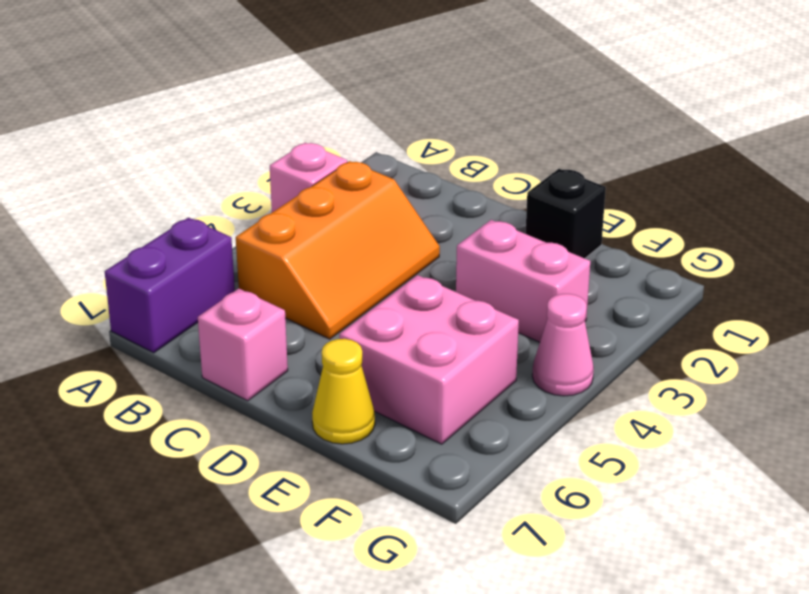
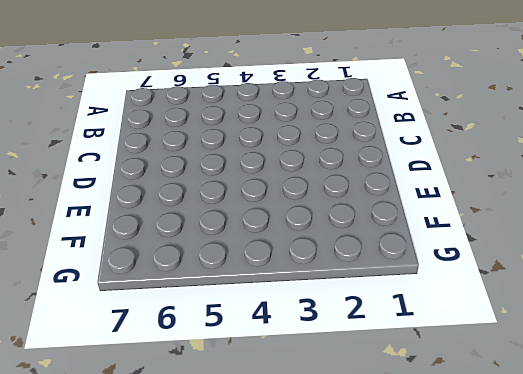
none -> pink brick A3 level 1
none -> purple brick A6:A7 level 1

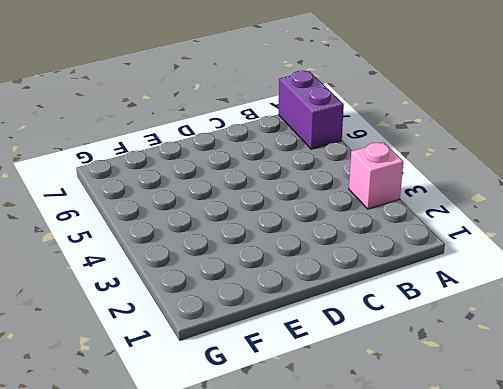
none -> orange slope B3:C5 level 1 top B
none -> pink brick C7 level 1

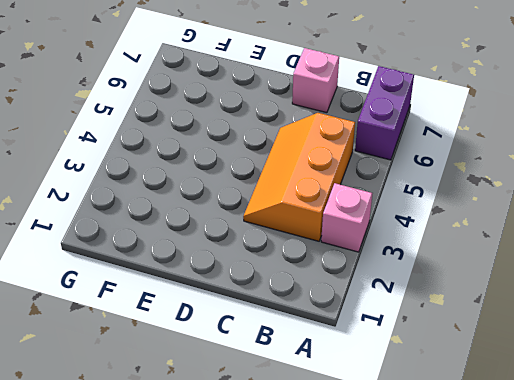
none -> black brick E1 level 1
none -> pink brick E3:F3 level 1

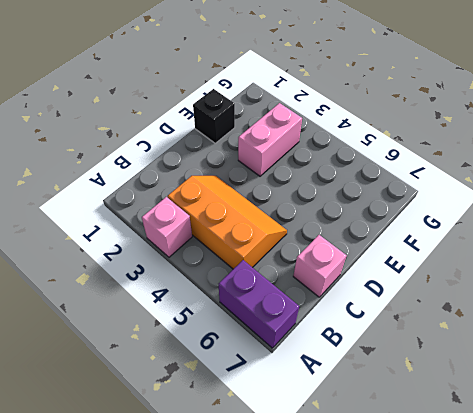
none -> pink brick E5:F6 level 1
none -> yellow cone E7 level 1

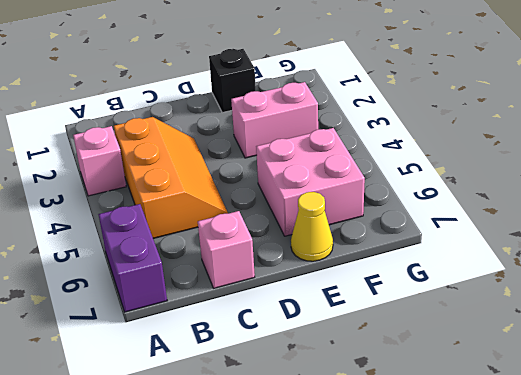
none -> pink cone G4 level 1

